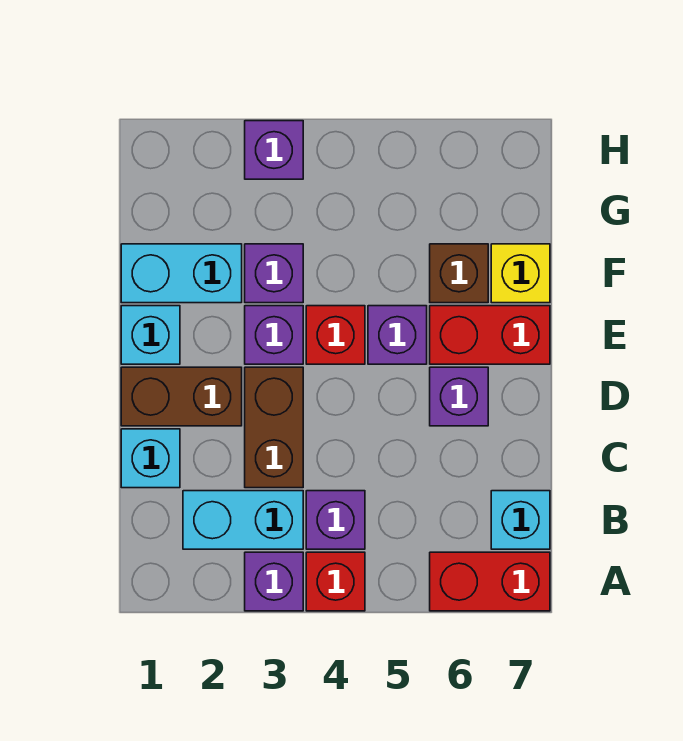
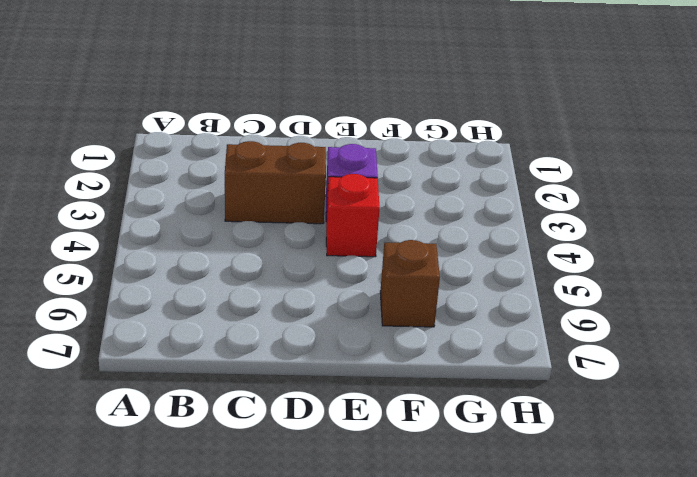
none -> purple brick A3 level 1
none -> red brick A4 level 1
none -> red brick A6:A7 level 1

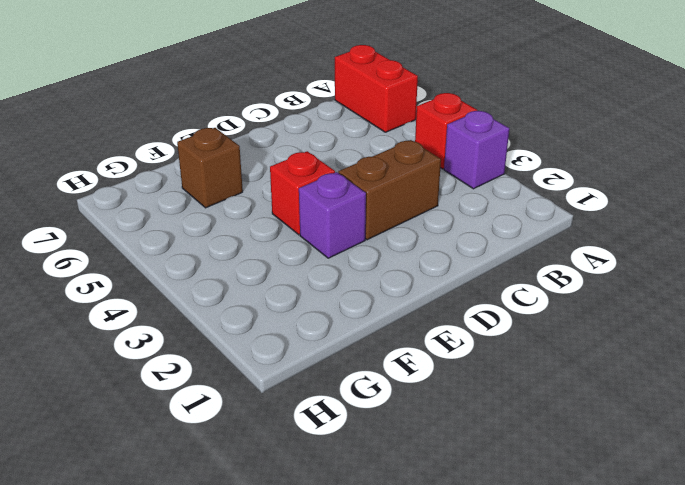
none -> cyan brick B2:B3 level 1
none -> purple brick B4 level 1
none -> cyan brick B7 level 1

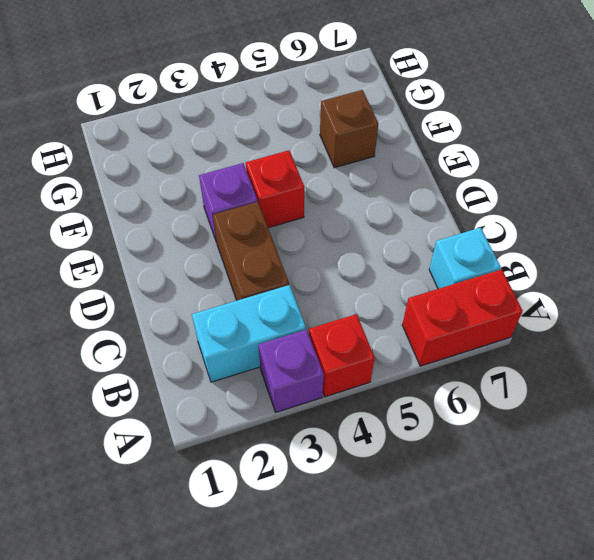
none -> purple brick B4 level 1
none -> cyan brick C1 level 1
none -> brown brick D1:D2 level 1

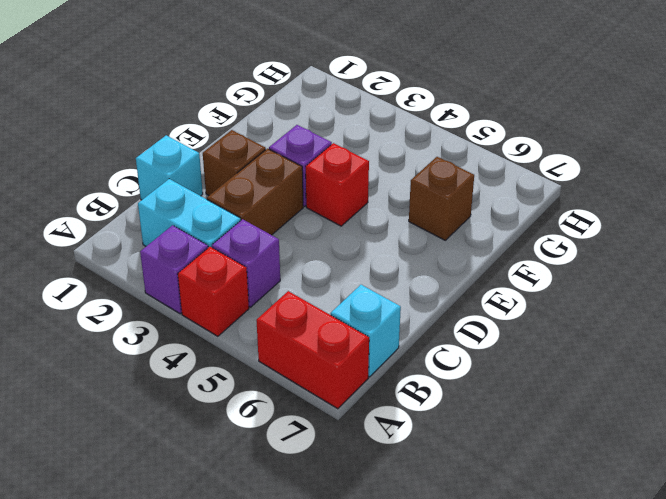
brown brick D2 level 1 -> brown brick D1:D2 level 1
none -> purple brick D6 level 1
none -> cyan brick E1 level 1
none -> purple brick E5 level 1

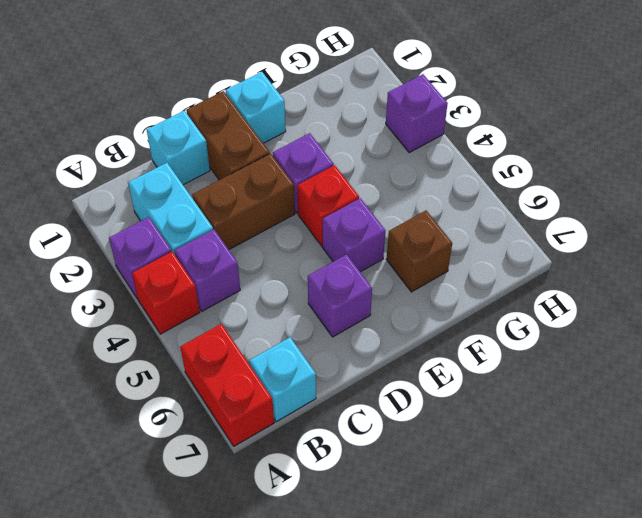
none -> red brick E6:E7 level 1
none -> cyan brick F1:F2 level 1
none -> purple brick F3 level 1

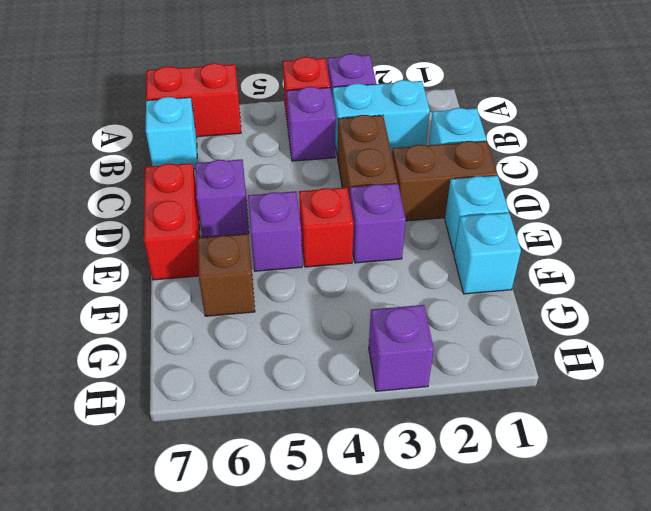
red brick D7:E7 level 1 -> red brick E6:E7 level 1
cyan brick F1 level 1 -> cyan brick F1:F2 level 1
none -> purple brick F3 level 1
none -> yellow brick F7 level 1

